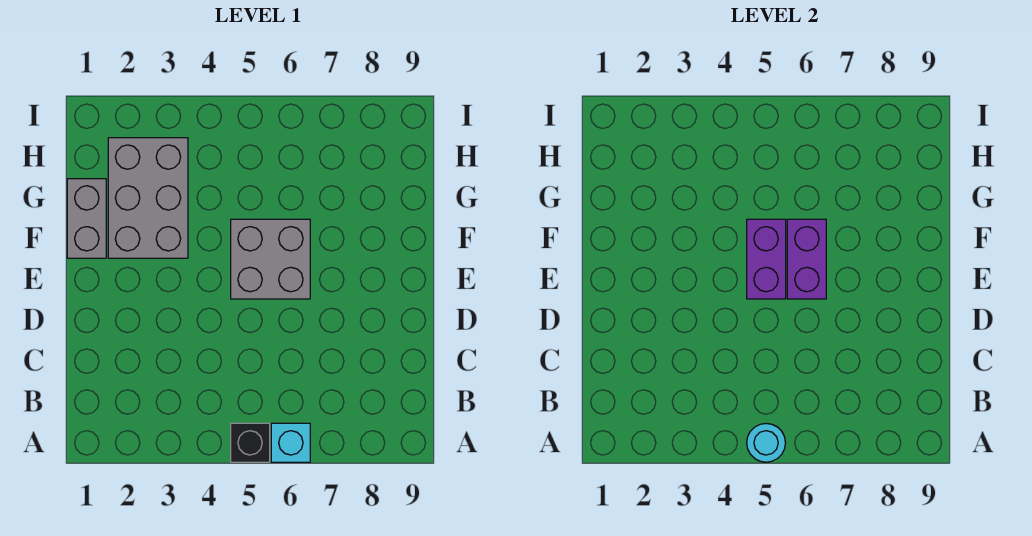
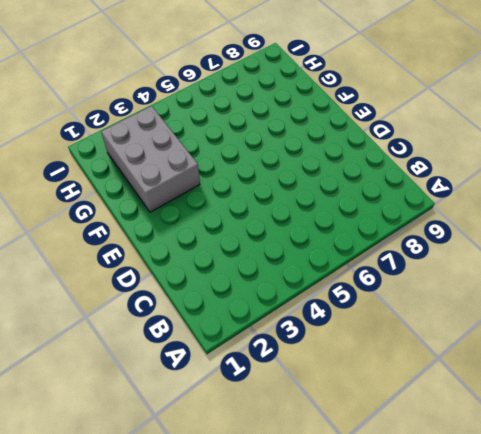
none -> black brick A5 level 1
none -> cyan brick A6 level 1

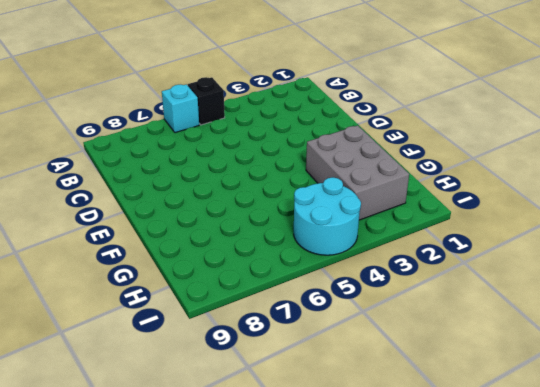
cyan round brick H4:I5 level 1 -> none
none -> grey brick E5:F6 level 1
none -> grey brick F1:G1 level 1

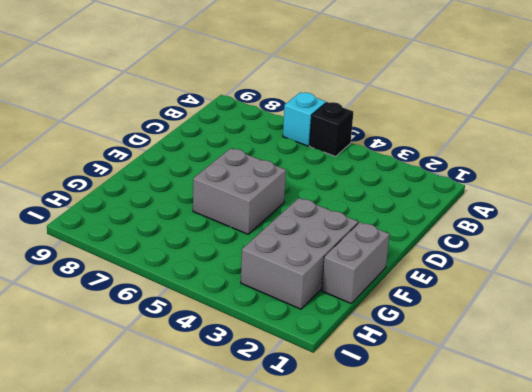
none -> cyan round brick A5 level 2
none -> purple brick E5:F5 level 2

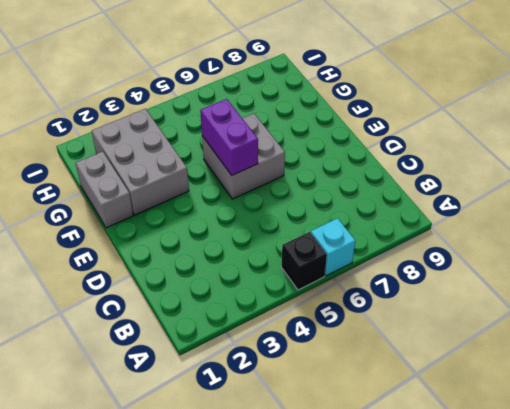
none -> cyan round brick A5 level 2
none -> purple brick E6:F6 level 2

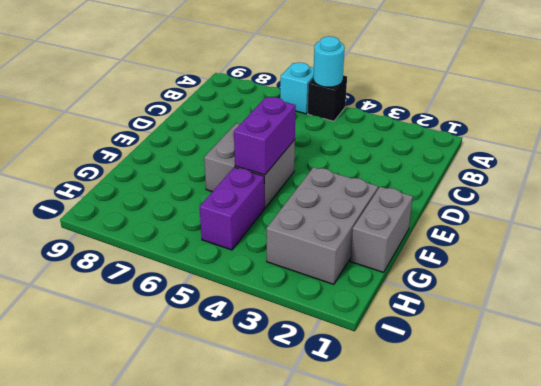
purple brick G5:H5 level 1 -> purple brick E6:F6 level 2

